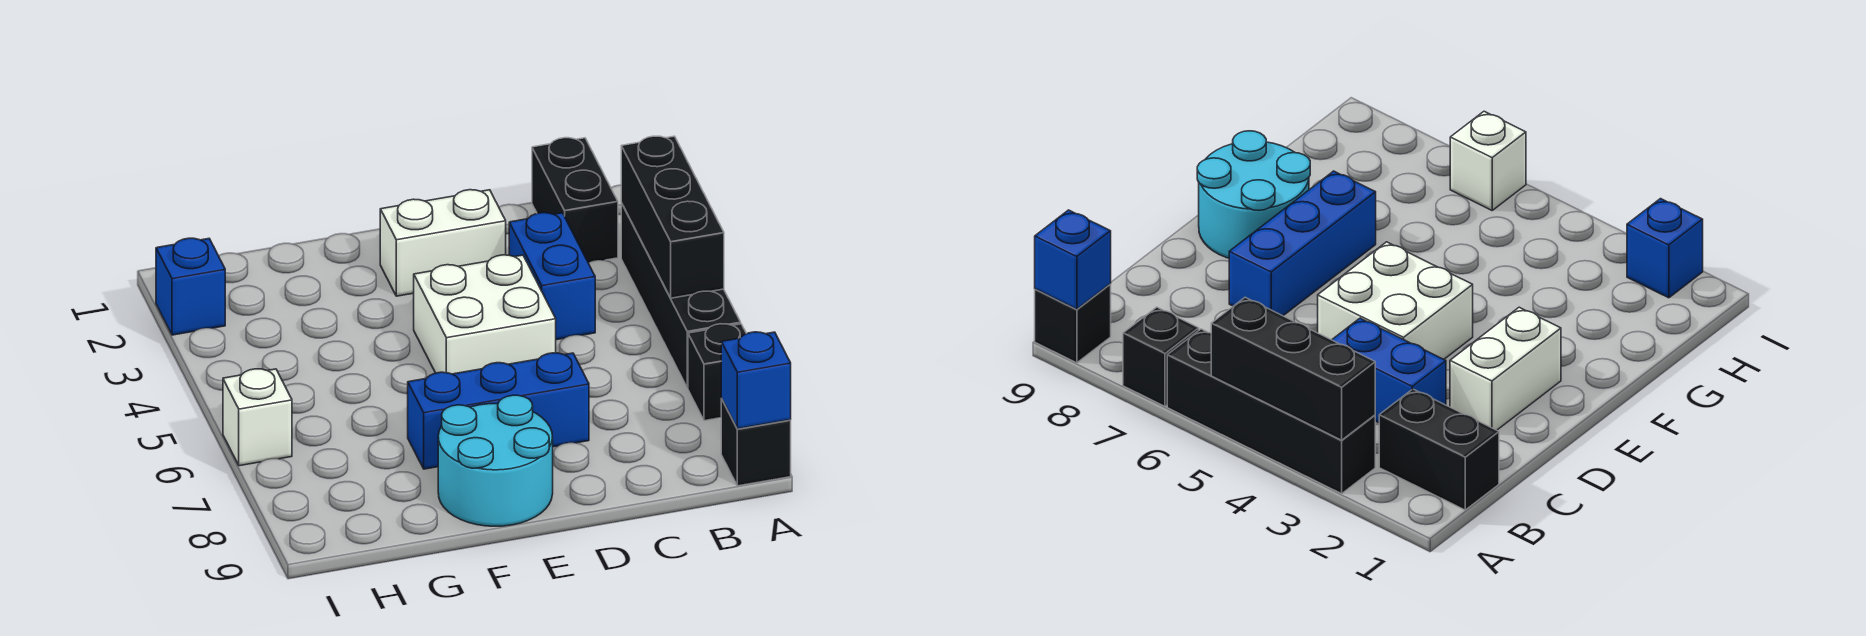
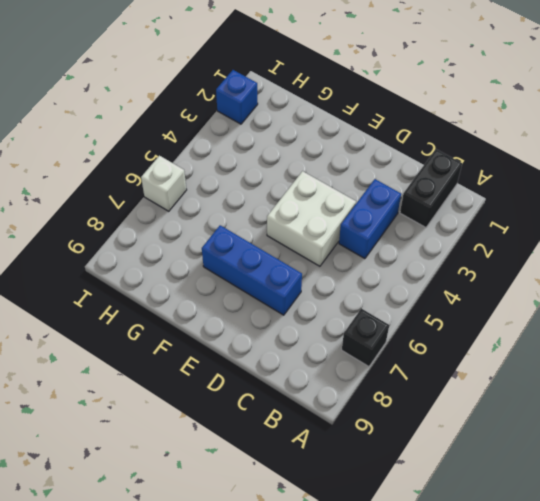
none -> black brick A3:A6 level 1
none -> black brick A9 level 1
none -> white brick D2:E2 level 1

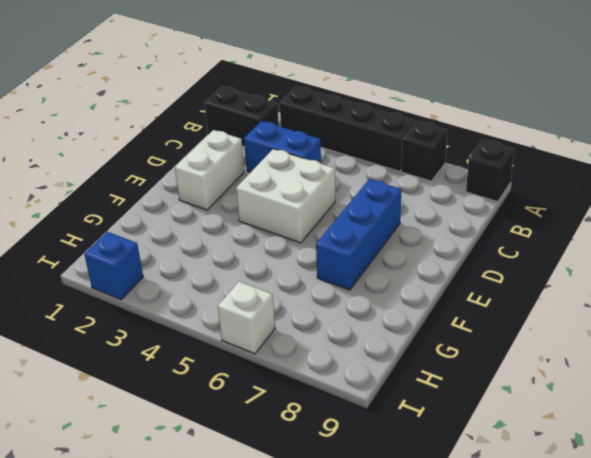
none -> cyan round brick E8:F9 level 1
none -> black brick A3:A5 level 2
none -> blue brick A9 level 2

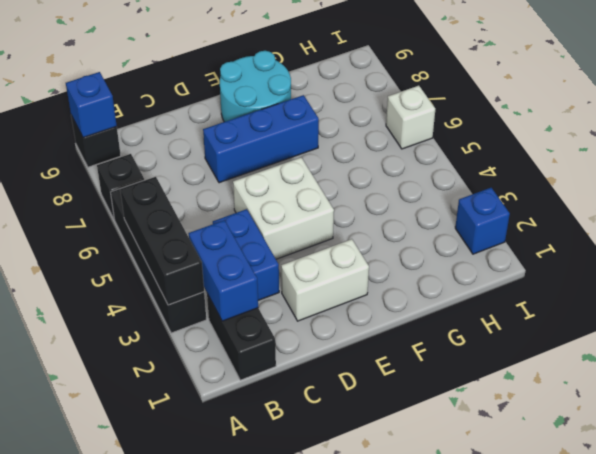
blue brick B2:B3 level 2 -> none

